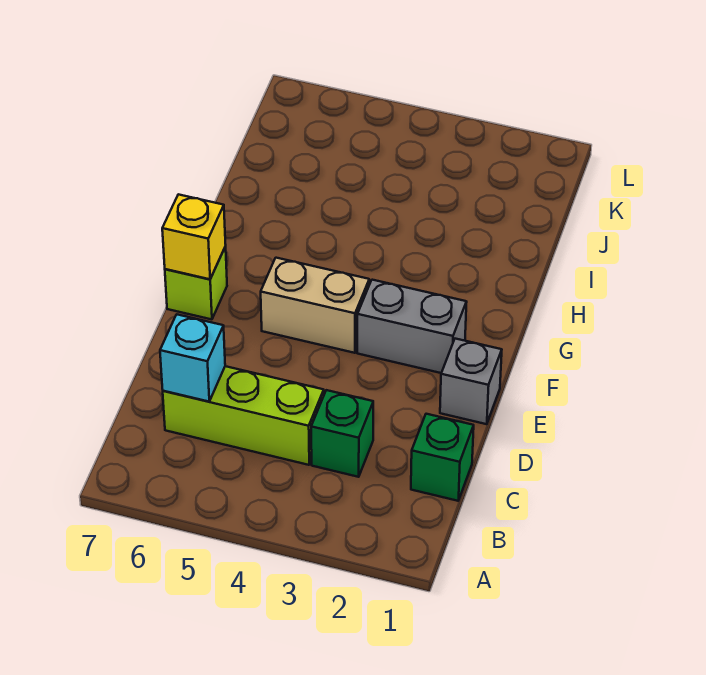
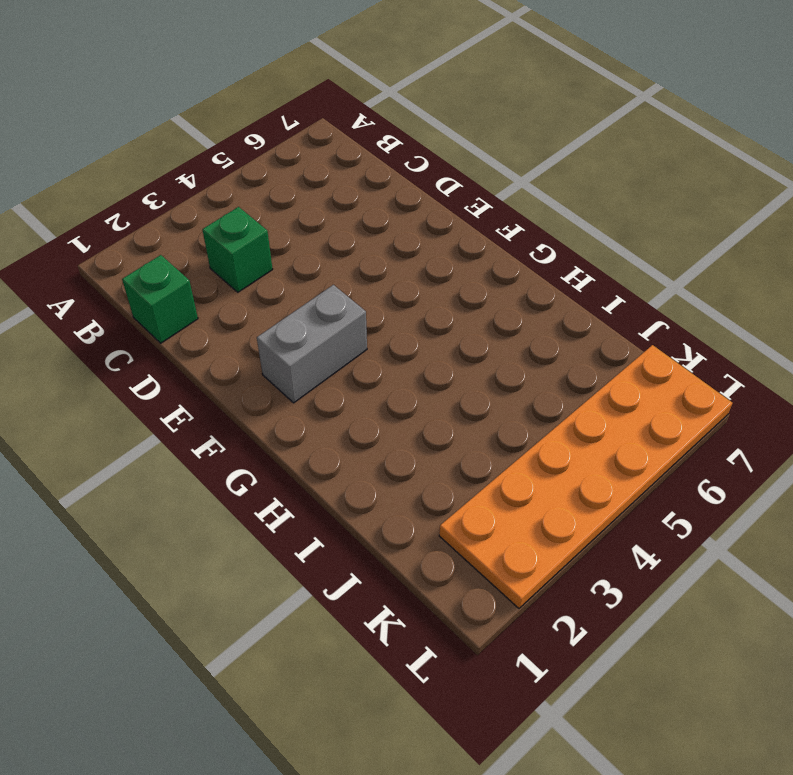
orange plate K2:L7 level 1 -> none
none -> lime brick C4:C6 level 1
none -> grey brick E1 level 1

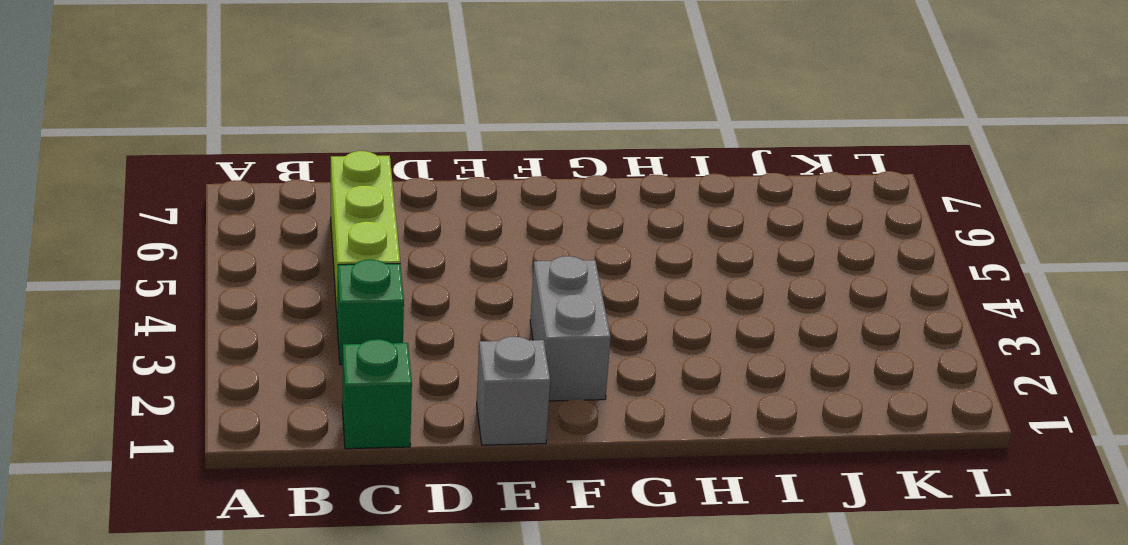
none -> tan brick F4:F5 level 1
none -> lime brick F7 level 1

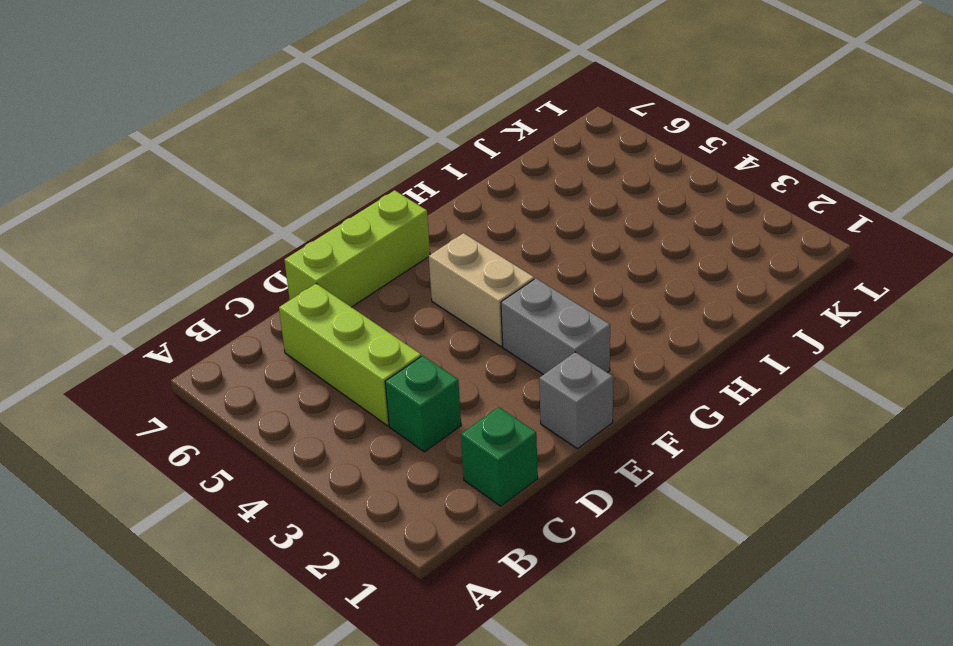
lime brick D7:F7 level 1 -> lime brick F7 level 1
none -> cyan brick C6 level 2
none -> yellow brick F7 level 2

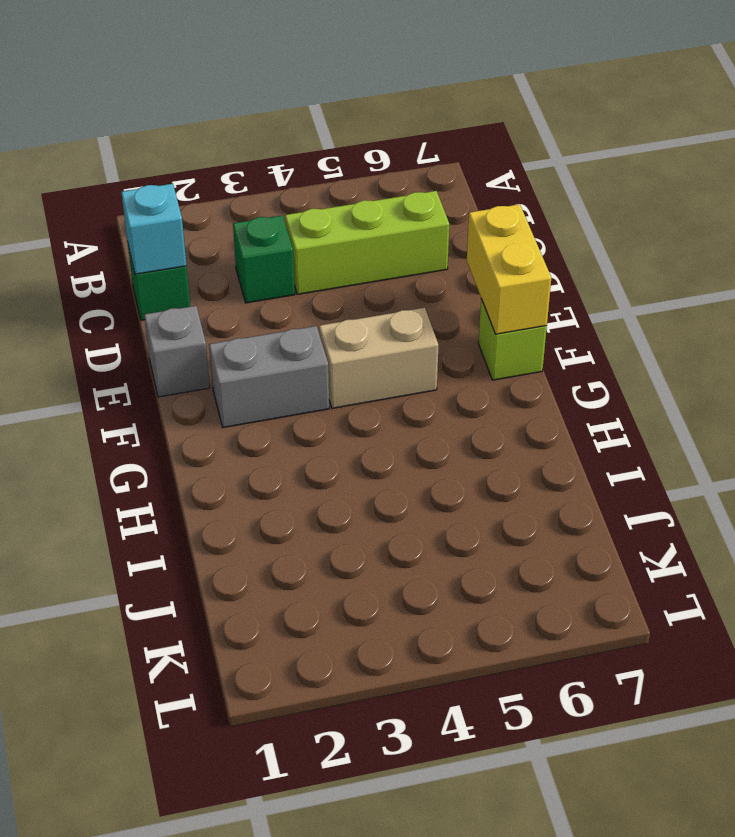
cyan brick C1 level 2 -> cyan brick C6 level 2
yellow brick E7:F7 level 2 -> yellow brick F7 level 2

